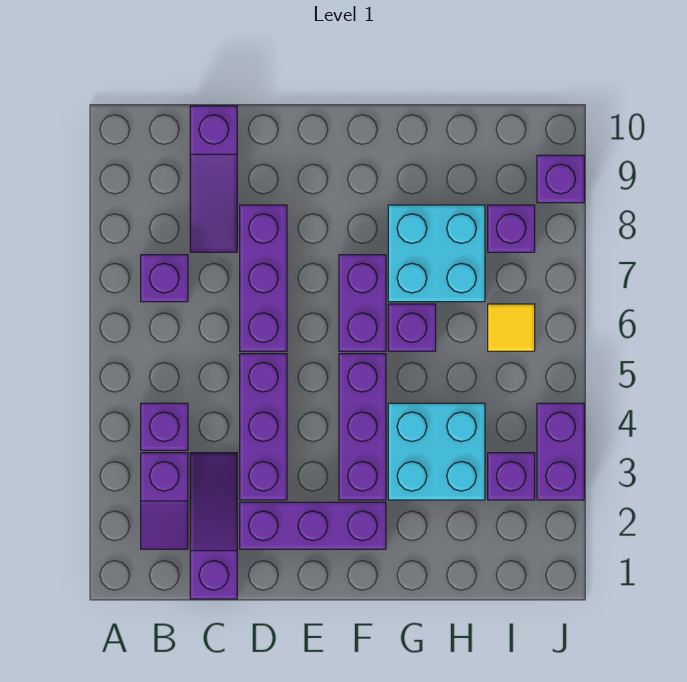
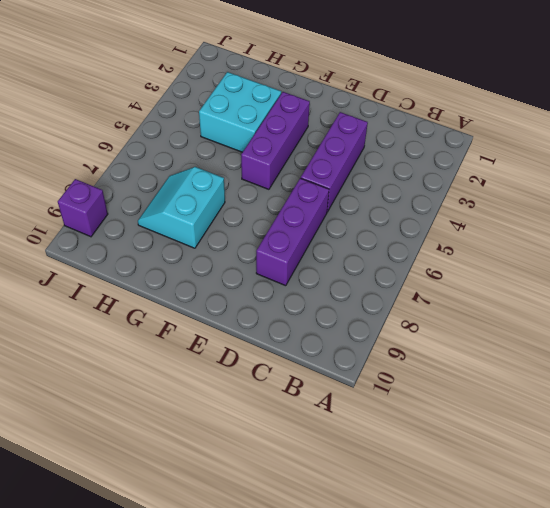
cyan slope G7:H8 level 1 top G -> cyan brick G7:H8 level 1
none -> purple slope B2:B3 level 1 top 3
none -> purple brick B4 level 1
none -> purple brick B7 level 1

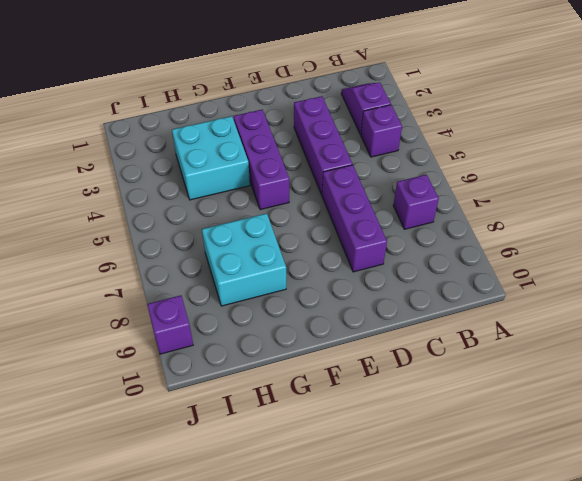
none -> purple slope C1:C3 level 1 top 1
none -> purple slope C8:C10 level 1 top 10
none -> purple brick D2:F2 level 1

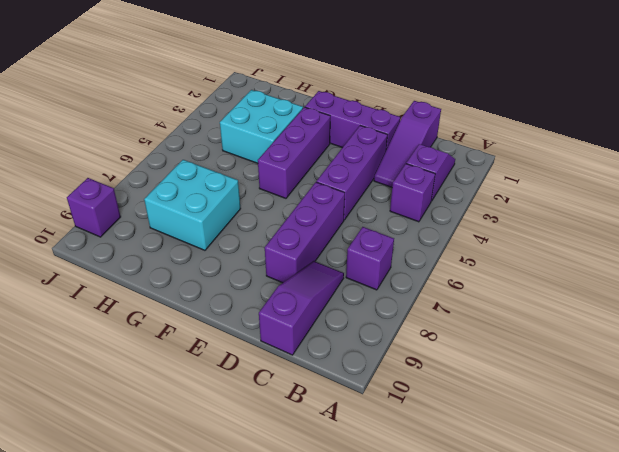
none -> purple brick F6:F7 level 1
none -> purple brick G6 level 1
none -> purple brick I3 level 1

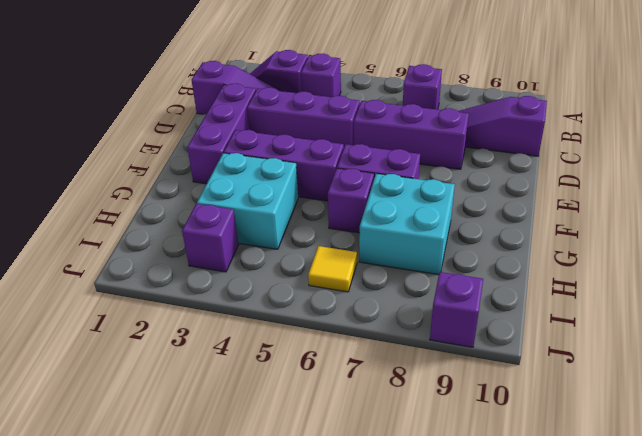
none -> purple brick I8 level 1
none -> purple brick J3:J4 level 1

